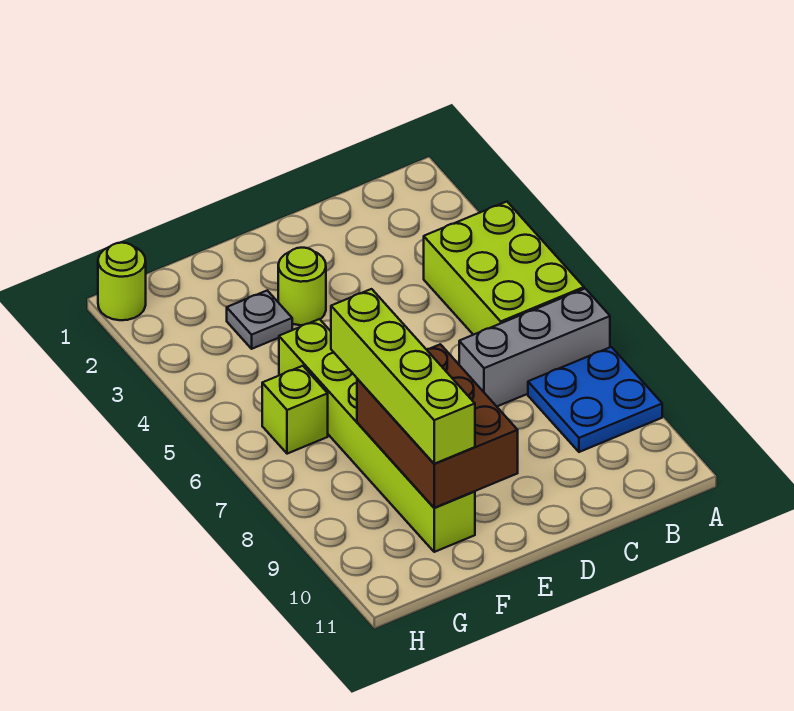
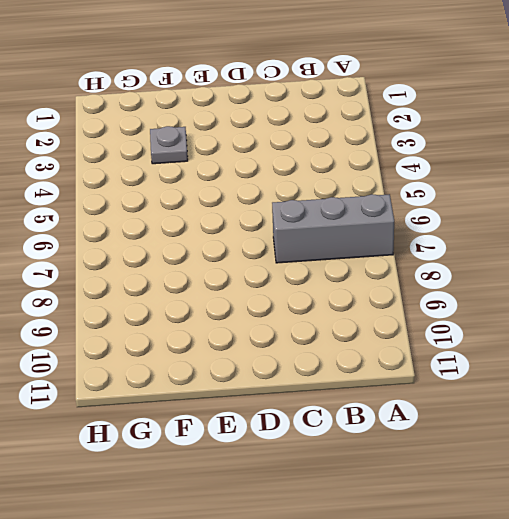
none -> lime brick A4:B6 level 1
none -> blue plate A8:B9 level 1

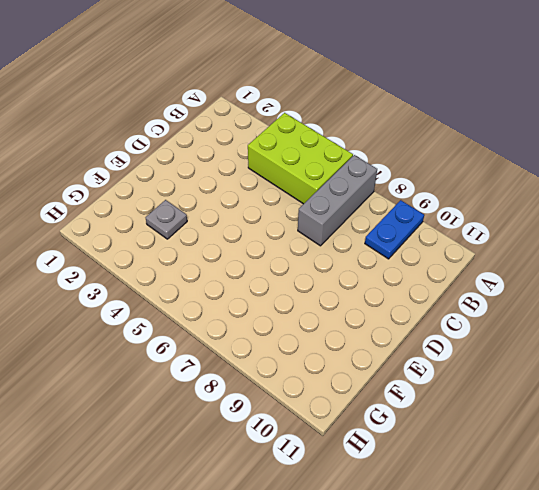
blue plate A9:B9 level 1 -> blue plate A8:B9 level 1
none -> lime round brick E3 level 1
none -> lime brick F5:F10 level 1

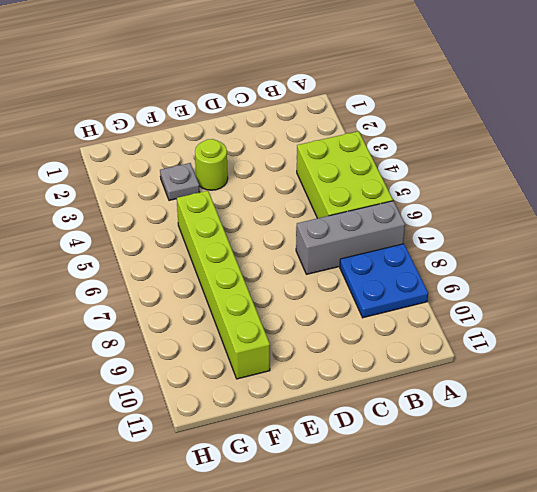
none -> lime brick G6 level 1
none -> lime round brick H1 level 1

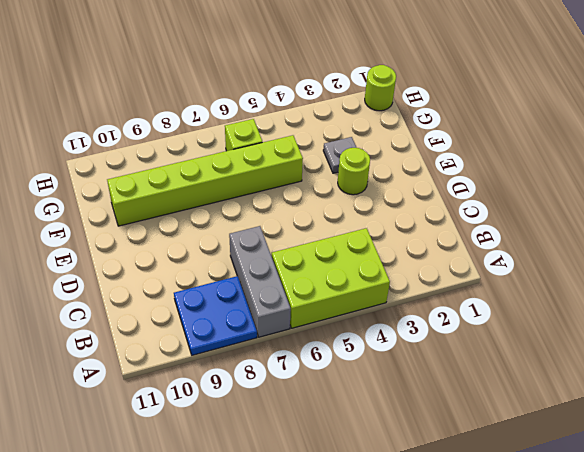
none -> brown brick E8:F10 level 2
none -> lime brick F7:F10 level 3

